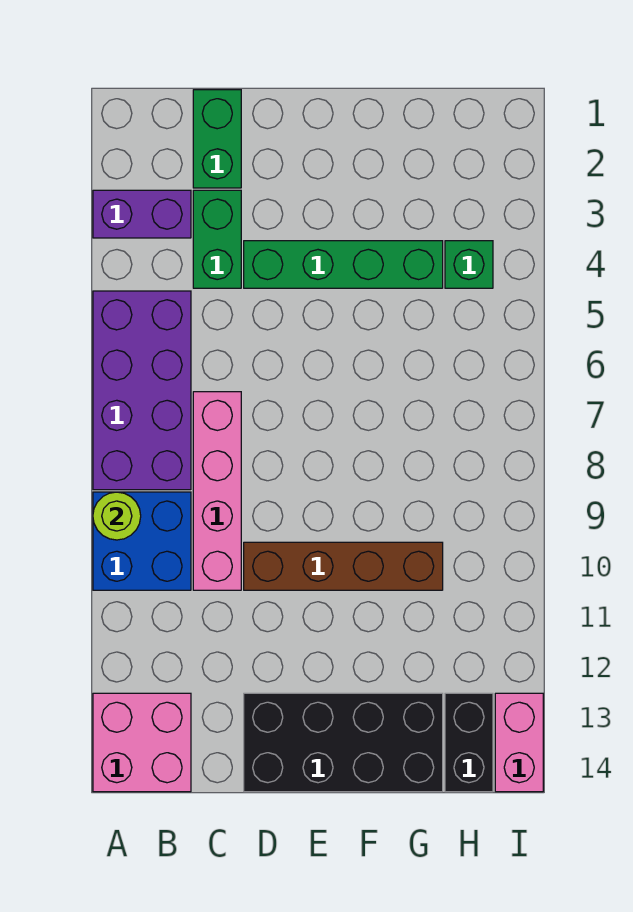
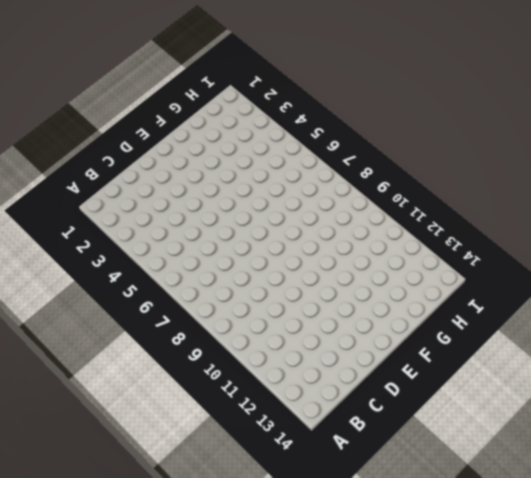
none -> purple brick A3:B3 level 1
none -> purple brick A5:B8 level 1
none -> blue brick A9:B10 level 1

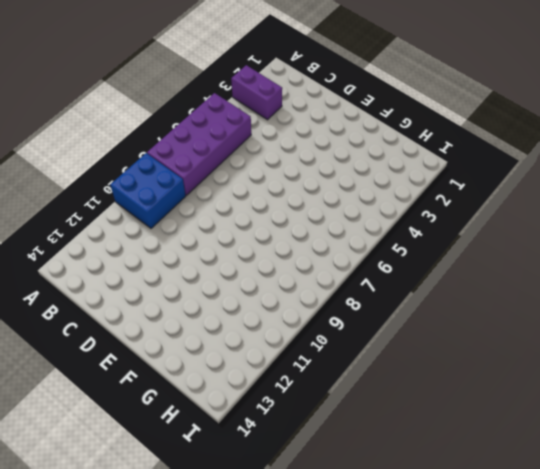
none -> pink brick A13:B14 level 1
none -> green brick C1:C2 level 1
none -> green brick C3:C4 level 1

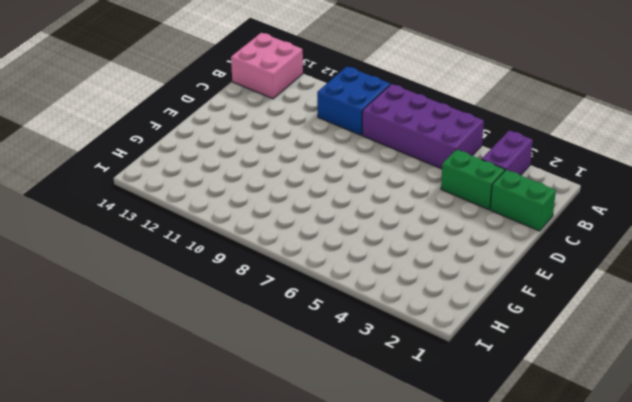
none -> pink brick C7:C10 level 1
none -> green brick D4:G4 level 1
none -> brown brick D10:G10 level 1

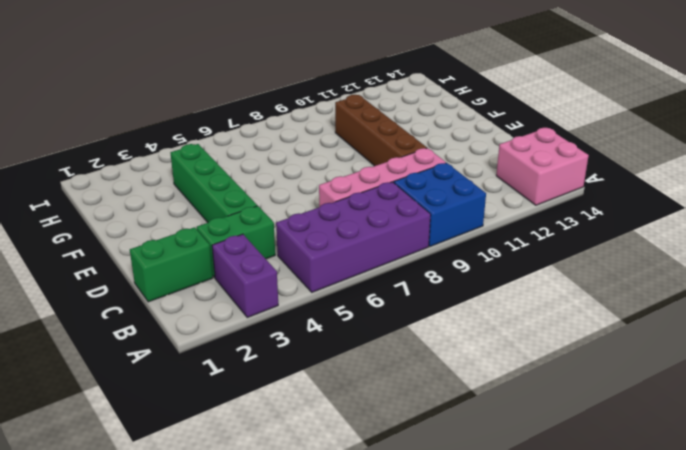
none -> black brick D13:G14 level 1
none -> green brick H4 level 1
none -> black brick H13:H14 level 1

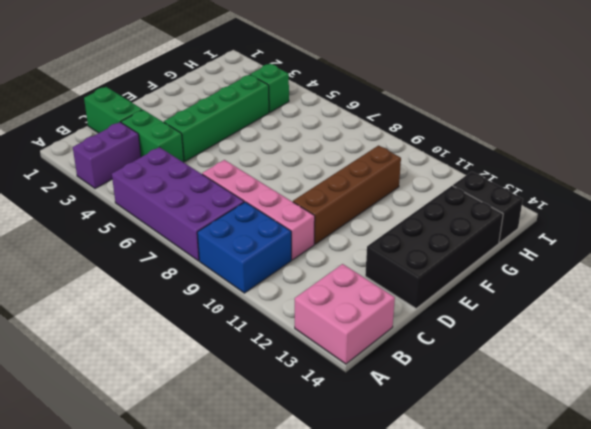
none -> pink brick I13:I14 level 1
none -> lime round brick A9 level 2

